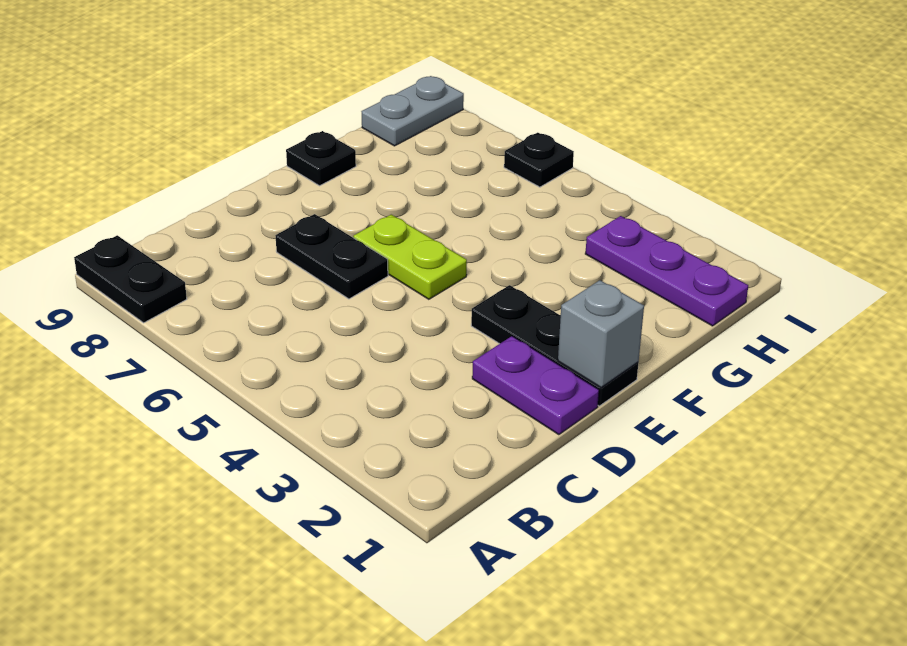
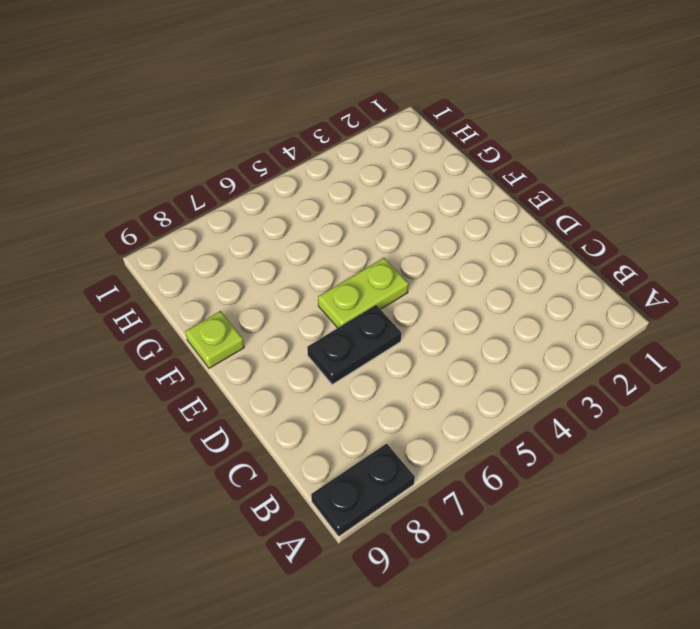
lime plate F9 level 1 -> black plate F9 level 1
none -> purple plate D1:D2 level 1
none -> black plate E1:E3 level 1

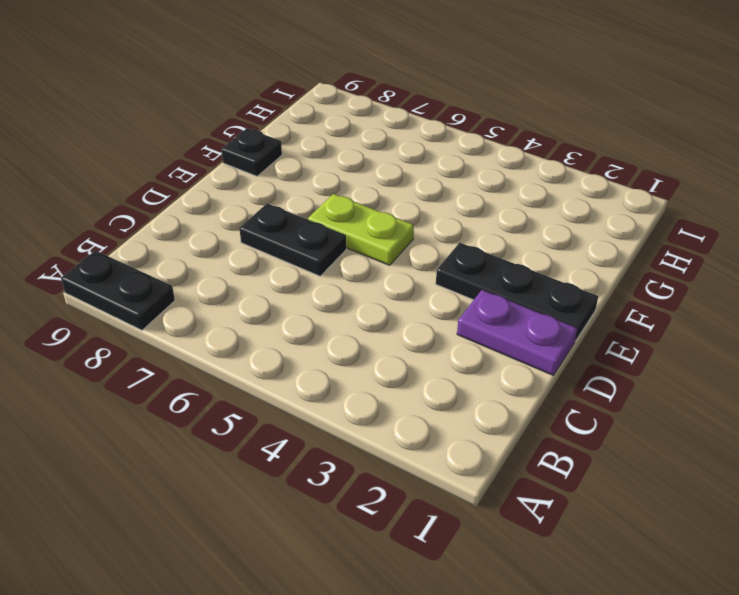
none -> purple plate H1:H3 level 1
none -> grey plate H9:I9 level 1

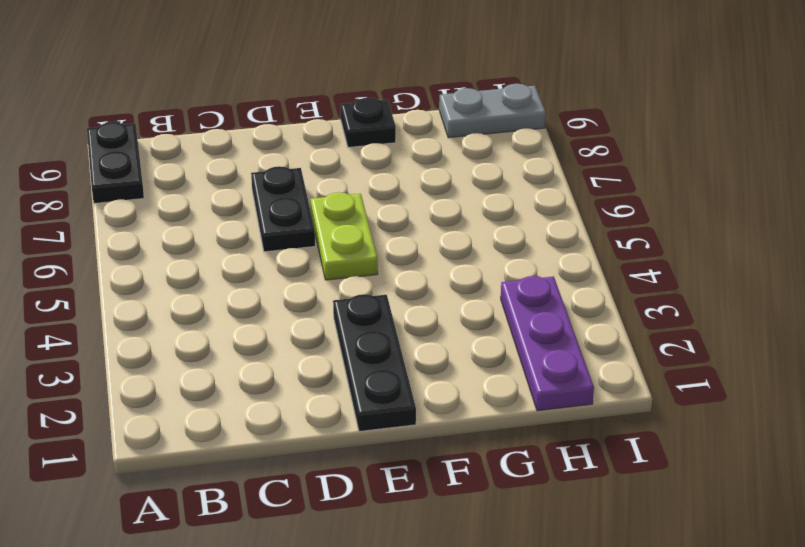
none -> purple plate D1:D2 level 1
none -> black plate I6 level 1

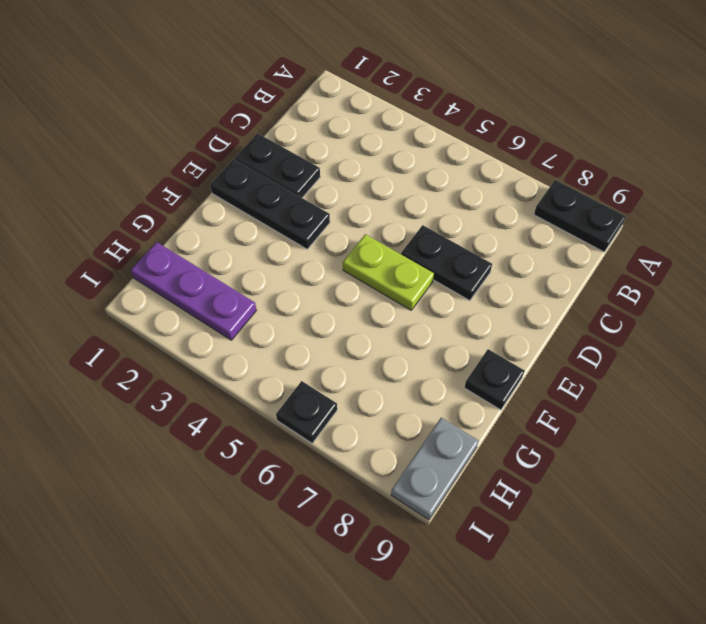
black plate D1:D2 level 1 -> purple plate D1:D2 level 1
none -> grey brick E1 level 2

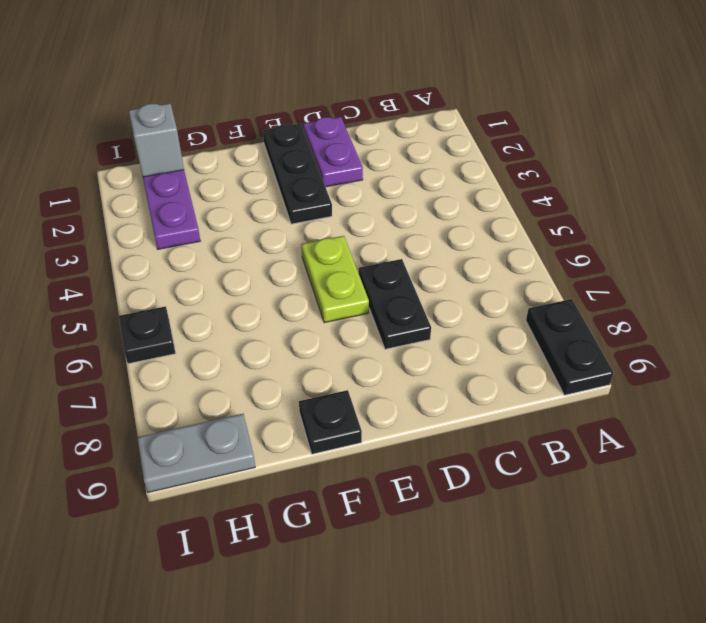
grey brick H1 level 2 -> grey brick E1 level 2

